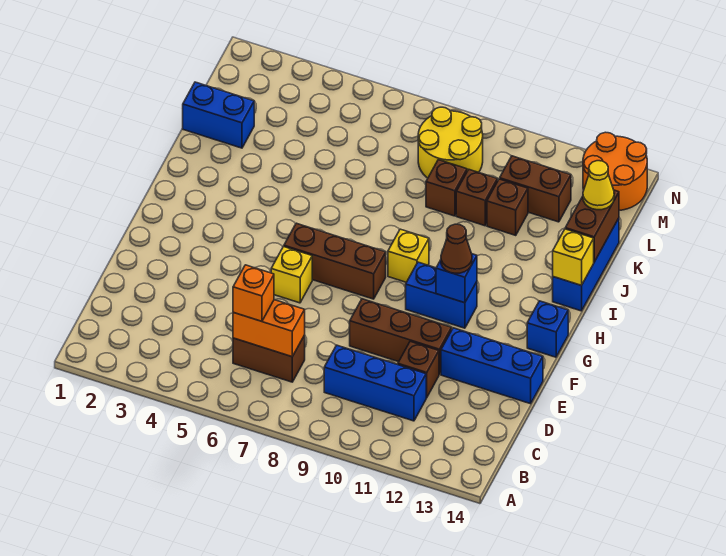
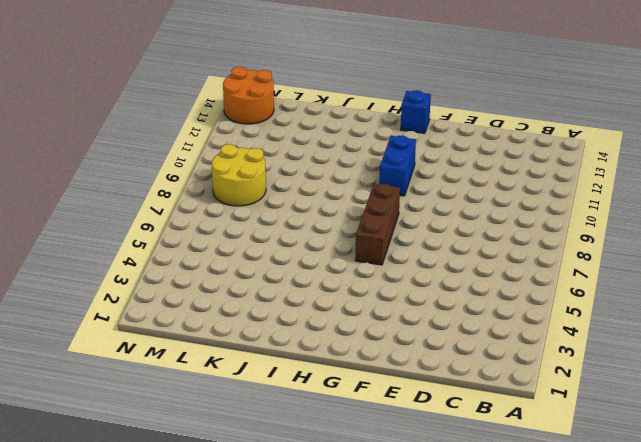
none -> brown brick C6:C7 level 1
none -> blue brick C9:C11 level 1
none -> brown brick D11 level 1

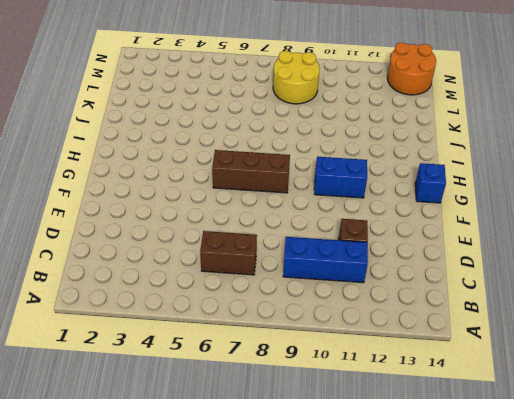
none -> brown brick E9:E11 level 1
none -> blue brick E12:E14 level 1
none -> yellow brick F6 level 1

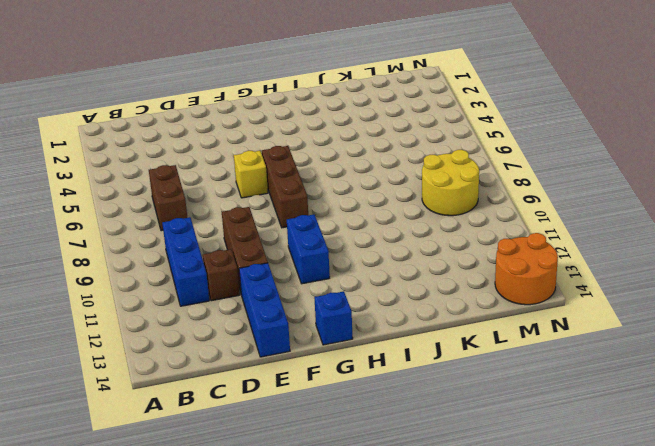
none -> yellow brick H9 level 1
none -> blue brick I14:K14 level 1
none -> blue brick K1:K2 level 1

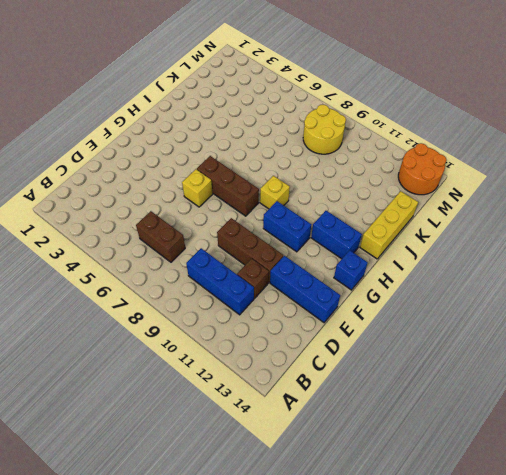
blue brick H12:H13 level 1 -> blue brick K1:K2 level 1
yellow brick I14:K14 level 1 -> blue brick I14:K14 level 1
none -> brown brick K9 level 1
none -> brown brick K10 level 1
none -> brown brick K11 level 1

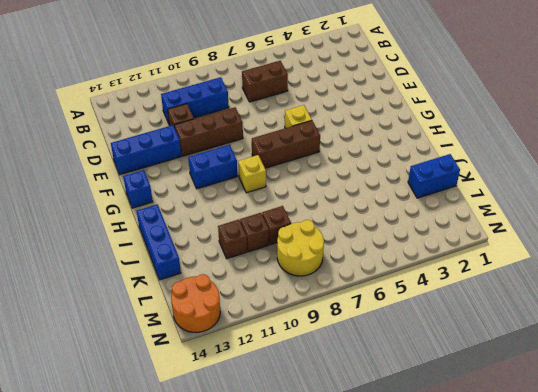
none -> brown brick L11:L12 level 1
none -> orange brick C6:C7 level 2
none -> blue brick G11 level 2

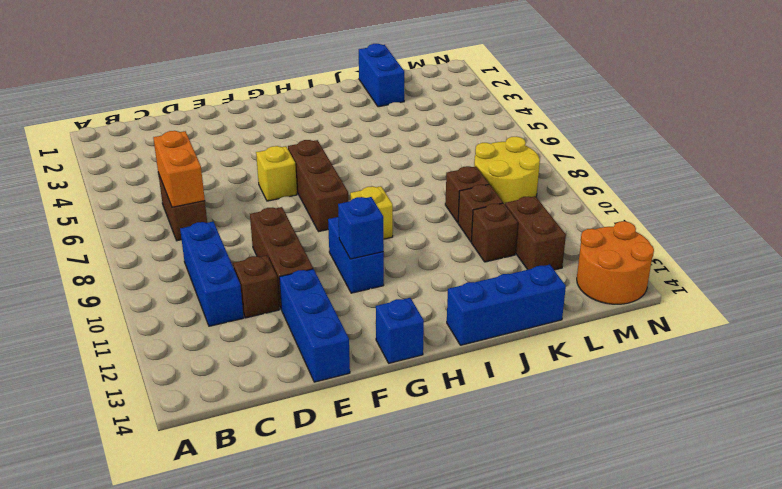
none -> yellow brick I14 level 2
none -> brown brick J14:K14 level 2
none -> orange brick C6 level 3

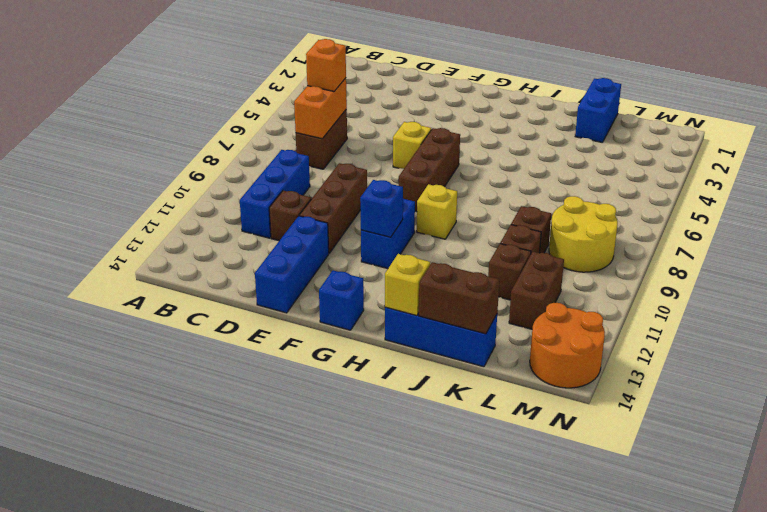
none -> brown cone G11 level 3
none -> yellow cone K14 level 3

